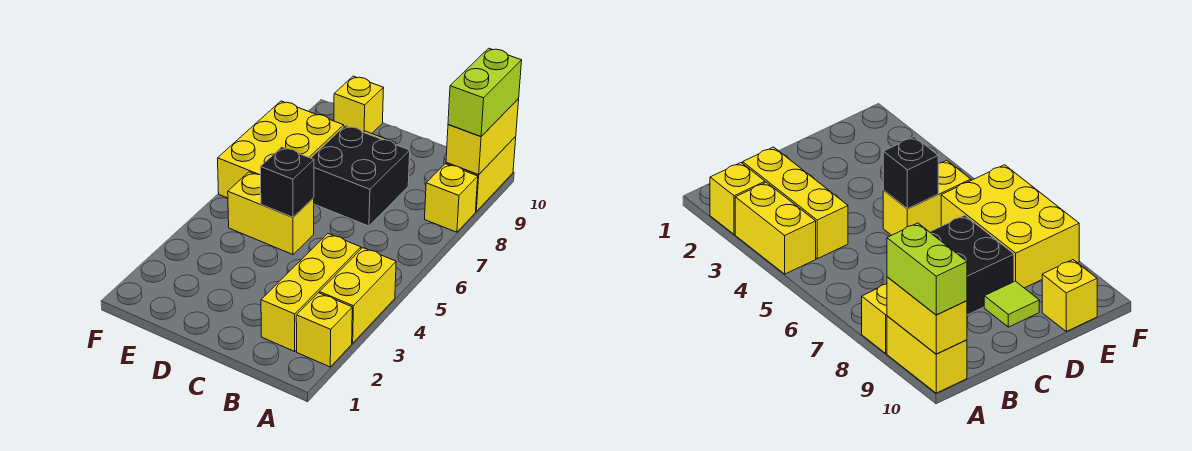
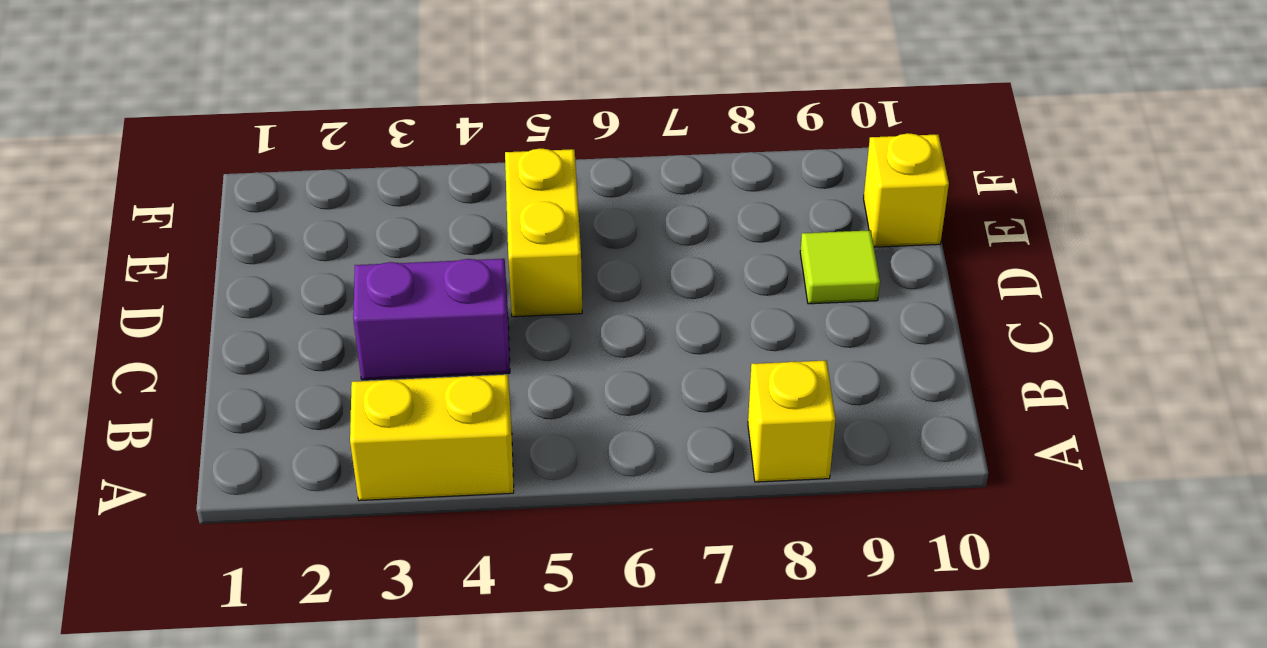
purple brick C3:C4 level 1 -> none
none -> yellow brick A2 level 1
none -> yellow brick A9:A10 level 1
none -> yellow brick B2:B4 level 1

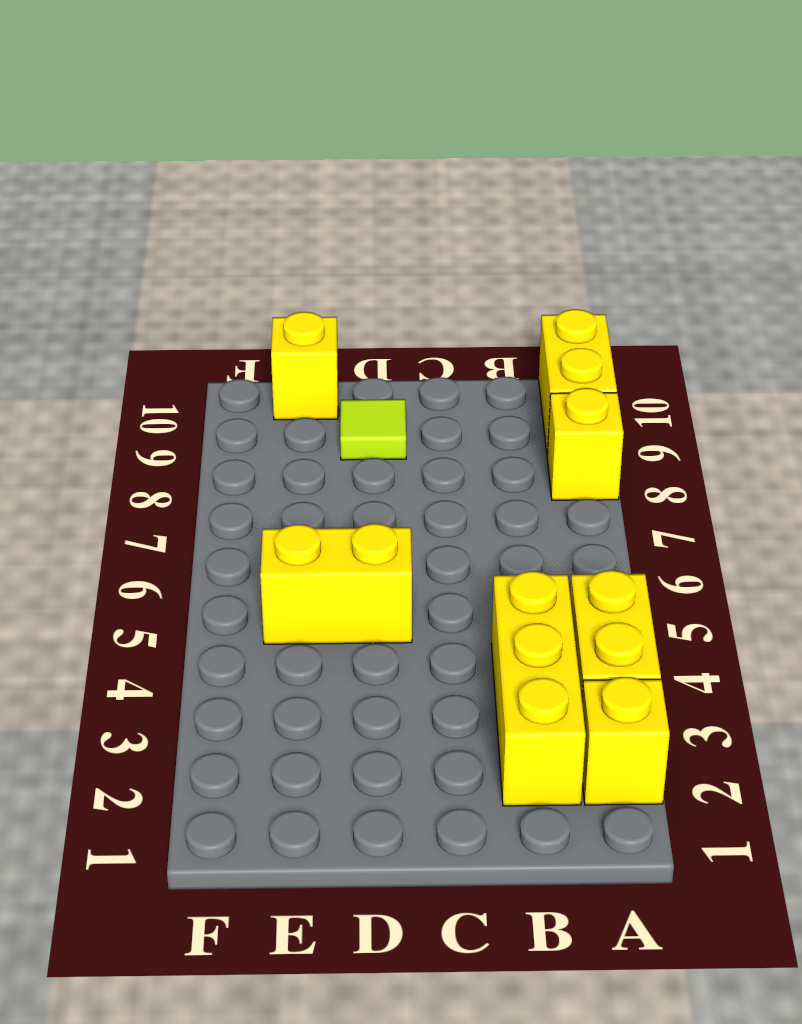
none -> black brick C7:D8 level 1
none -> yellow brick E6:F8 level 1
none -> yellow brick A9:A10 level 2

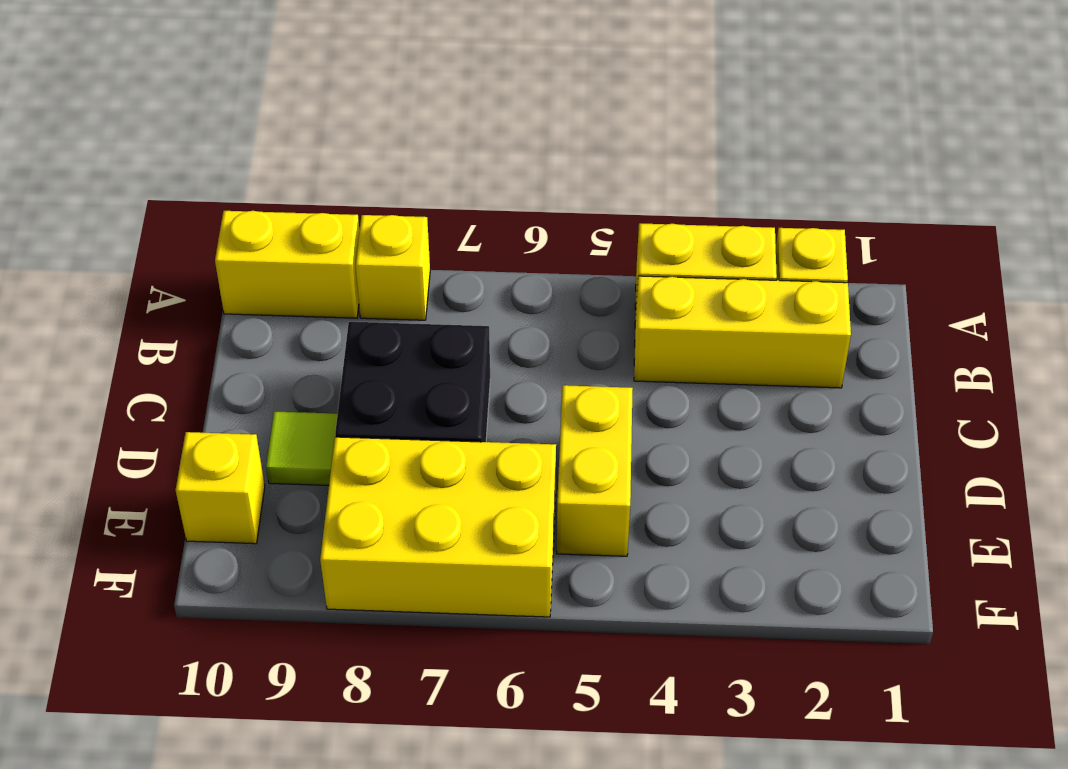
none -> yellow brick A9:A10 level 2
none -> black brick D5 level 2
none -> lime brick A9:A10 level 3

